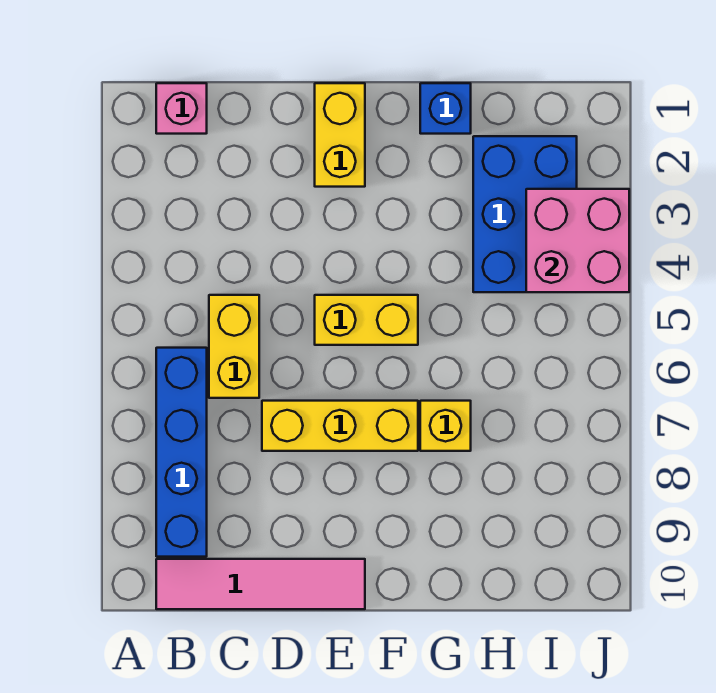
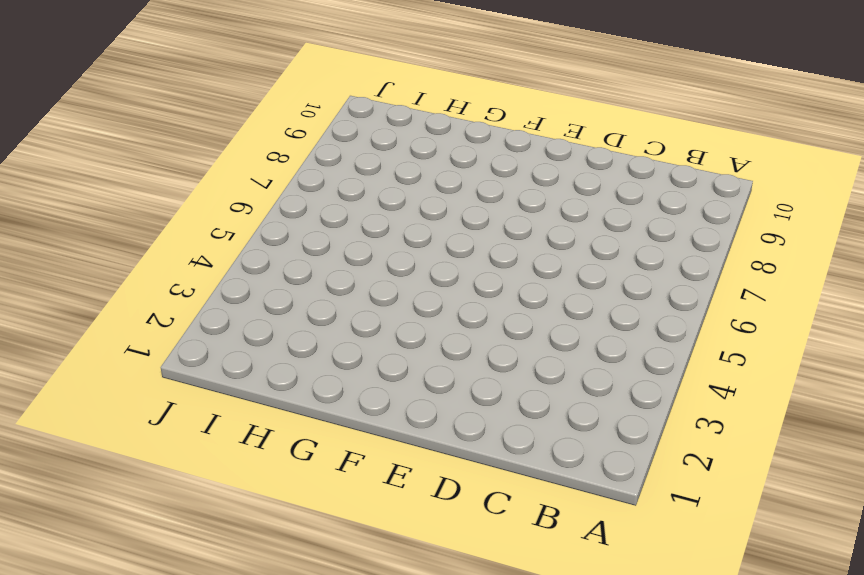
none -> pink brick B1 level 1
none -> blue brick B6:B9 level 1

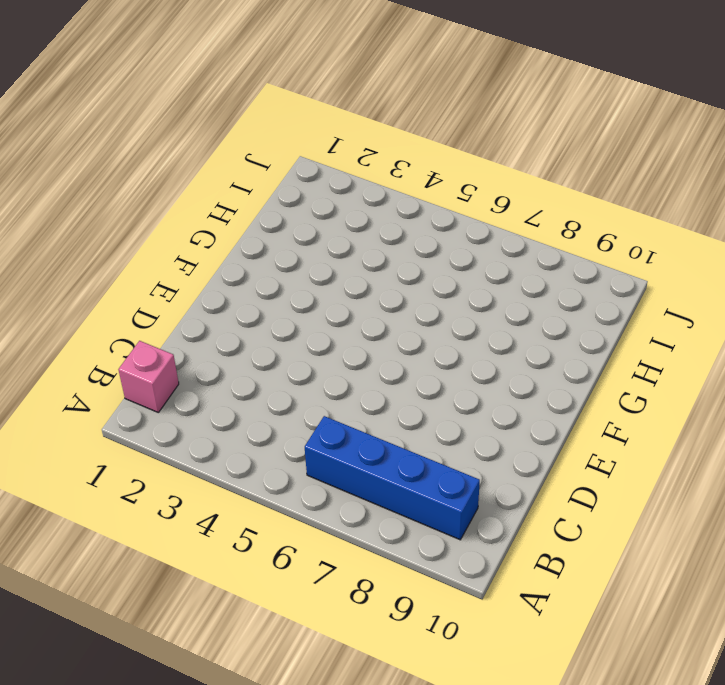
none -> pink tile B10:E10 level 1
none -> yellow brick C5:C6 level 1

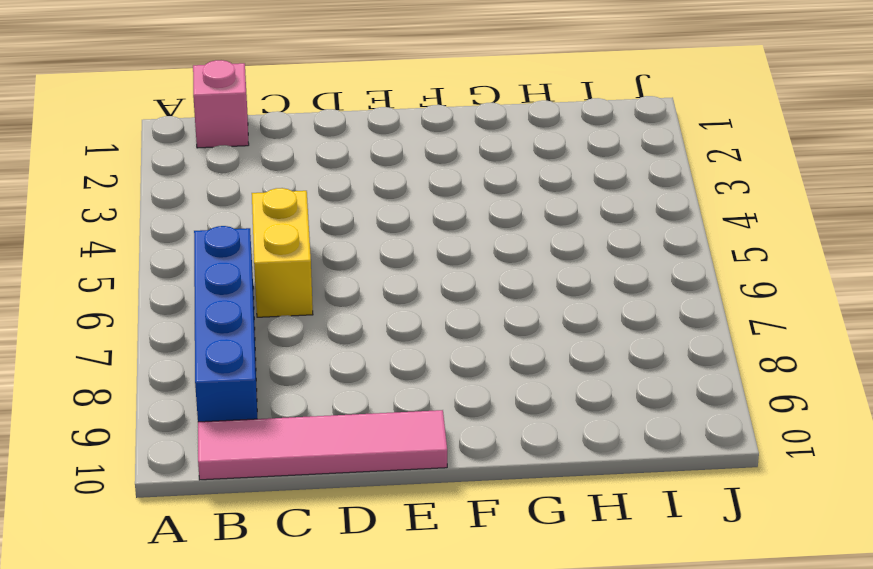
none -> yellow brick D7:F7 level 1
none -> yellow brick E1:E2 level 1

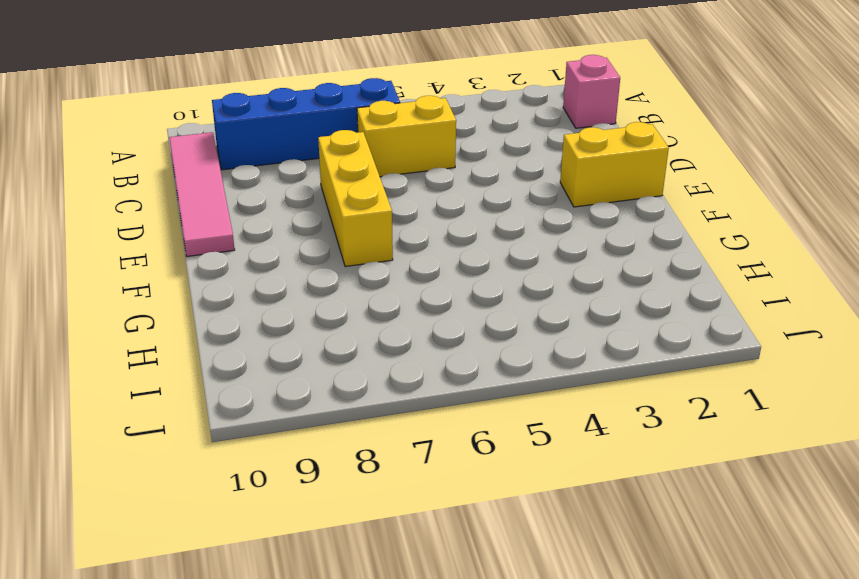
none -> yellow brick E5:F5 level 1
none -> blue brick G1 level 1

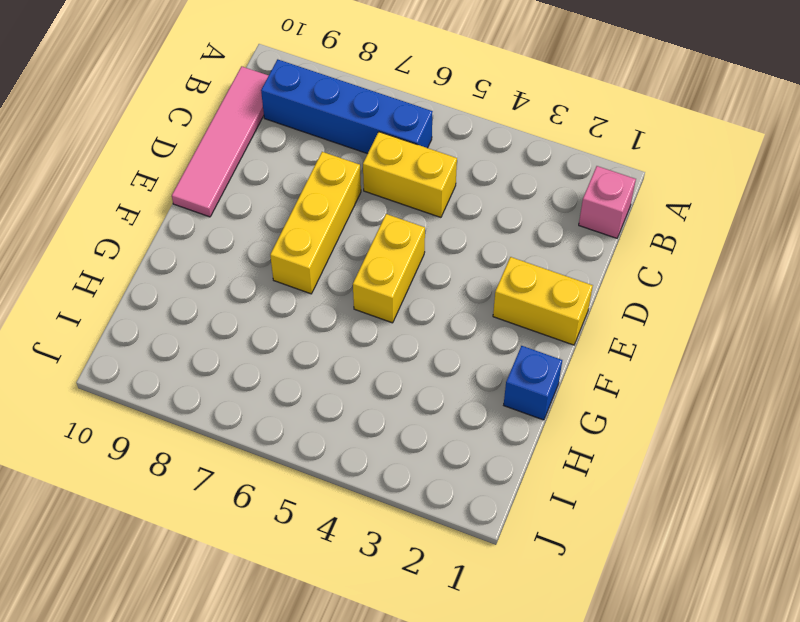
none -> yellow brick G7 level 1
none -> blue brick H2:I4 level 1

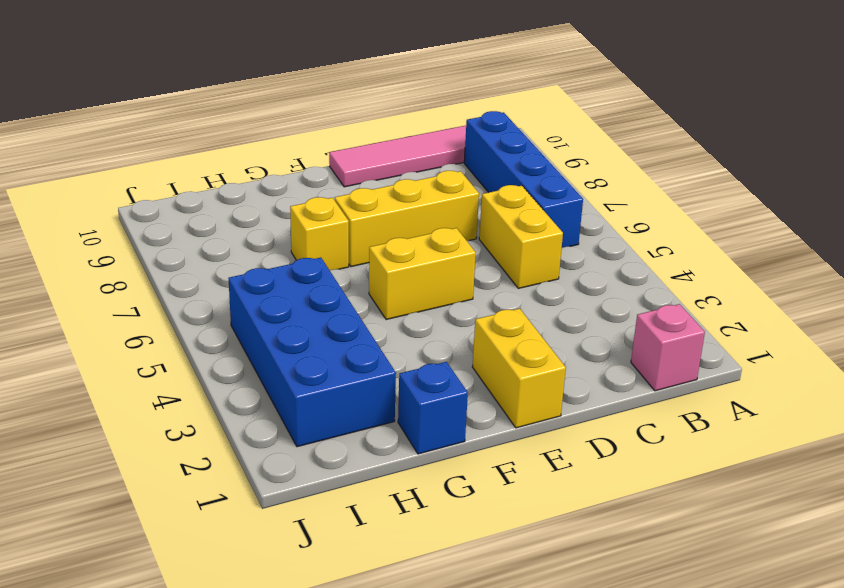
blue brick H2:I5 level 1 -> blue brick H2:I4 level 1
none -> pink brick I3:J4 level 2

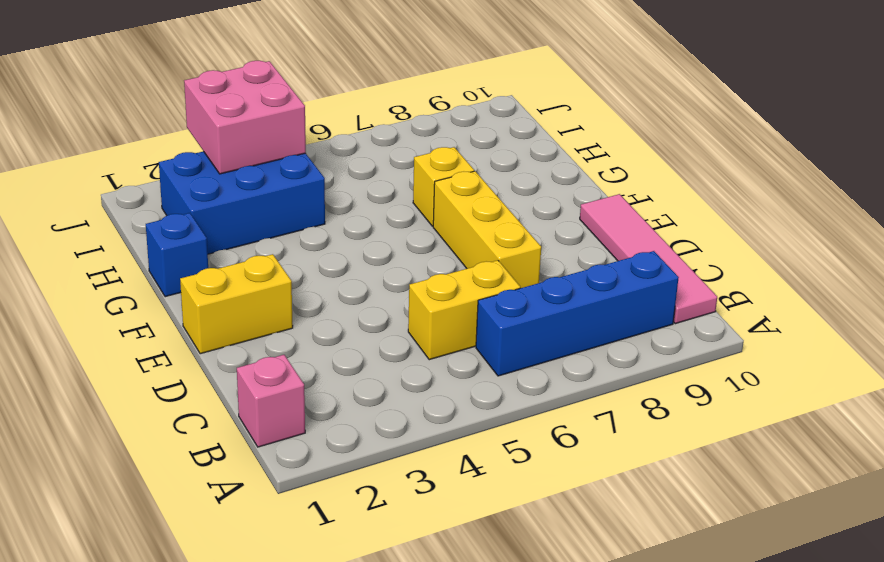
none -> yellow brick E5:F5 level 1

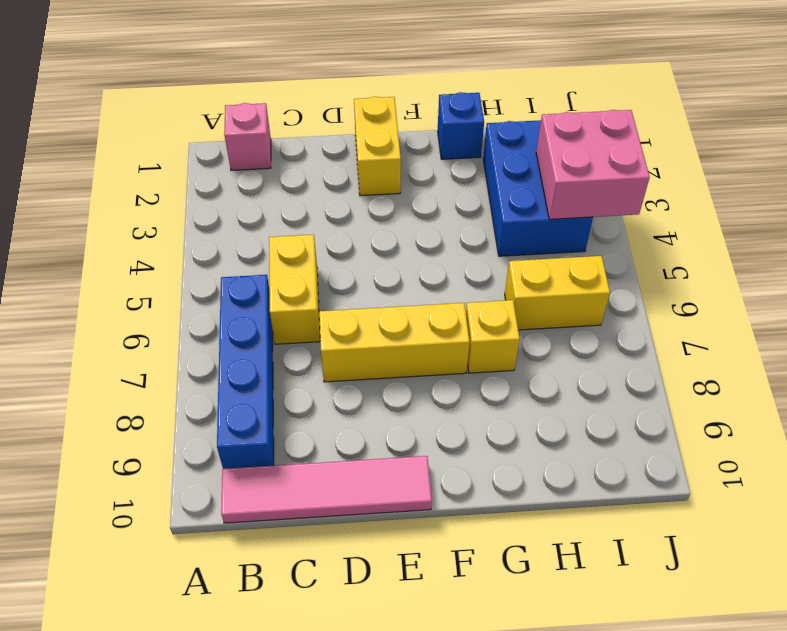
yellow brick H6:I6 level 1 -> yellow brick E5:F5 level 1

